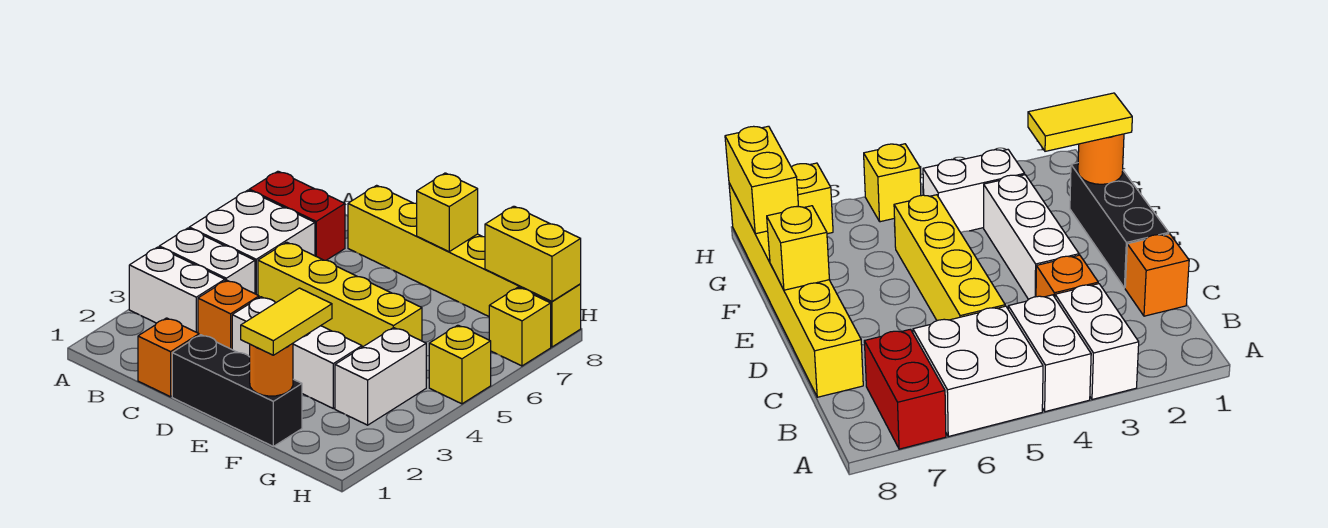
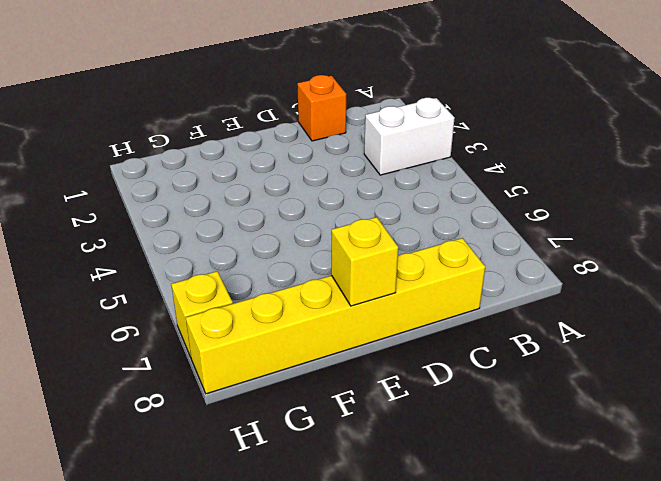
none -> white brick A4:B4 level 1
none -> white brick A5:B6 level 1
none -> red brick A7:B7 level 1

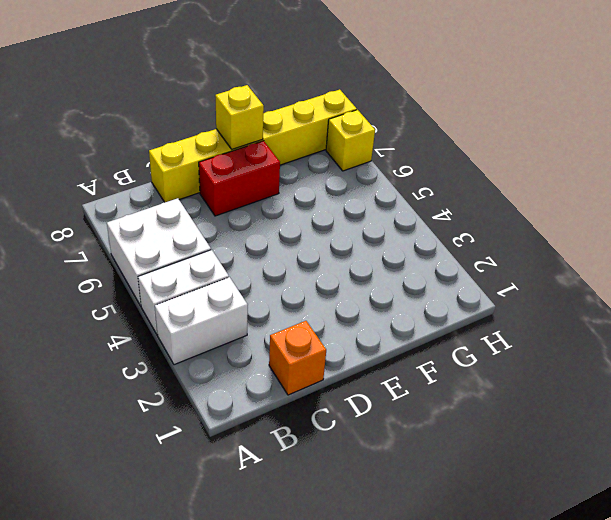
red brick D7:E7 level 1 -> red brick A7:B7 level 1
none -> orange brick C3 level 1
none -> yellow brick C5:F5 level 1
none -> black brick D1:F1 level 1

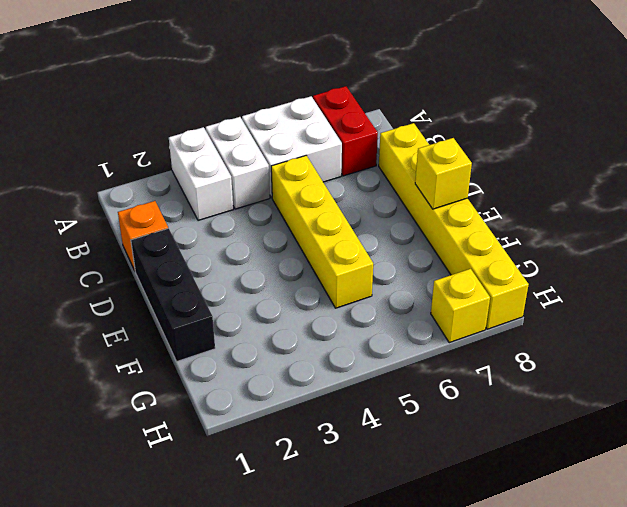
none -> orange brick C3 level 1
none -> white brick D3:F3 level 1
none -> white brick G3:G4 level 1

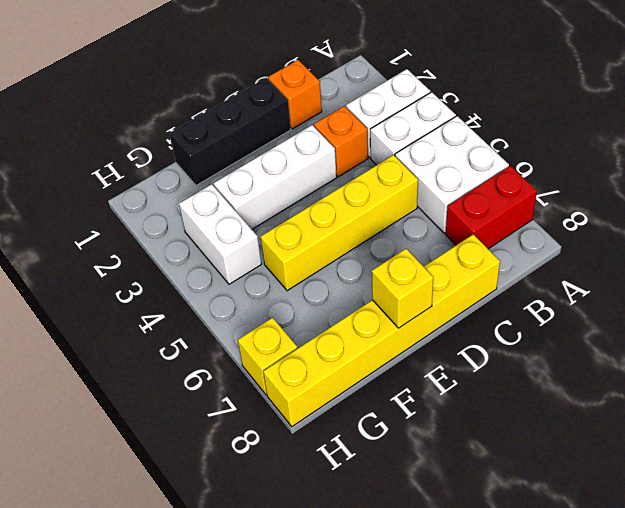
none -> yellow brick H5 level 1
none -> orange round brick F1 level 2
none -> yellow brick G8:H8 level 2

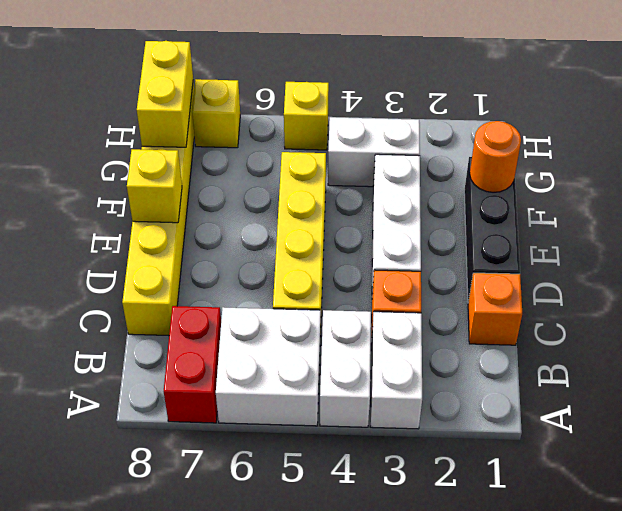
none -> yellow tile F1:F2 level 3

